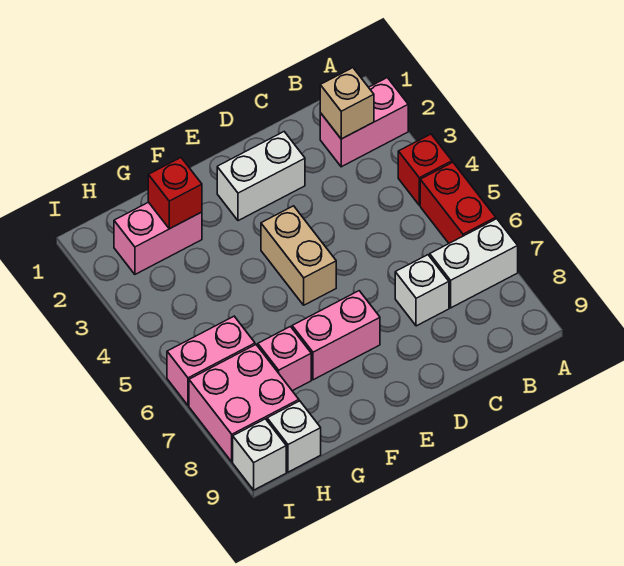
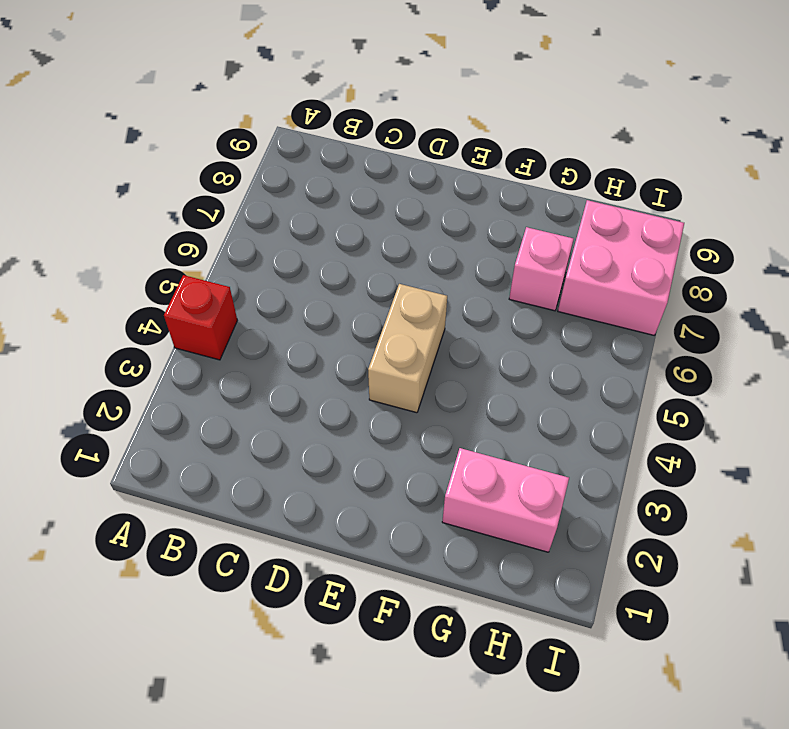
none -> pink brick A2:B2 level 1
none -> red brick A5:A6 level 1
none -> white brick A7:B7 level 1

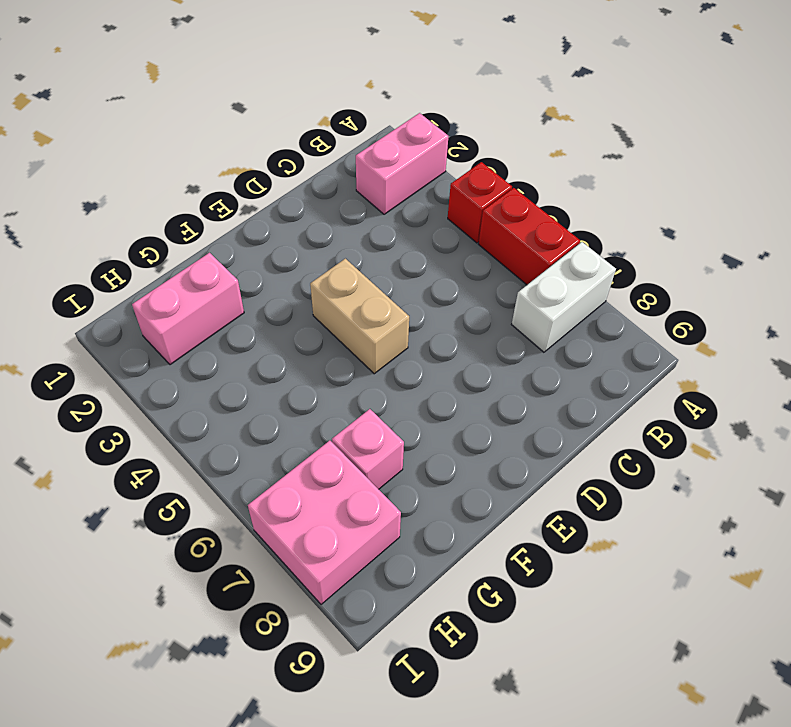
none -> white brick C7 level 1
none -> white brick D2:E2 level 1
none -> pink brick E7:F7 level 1

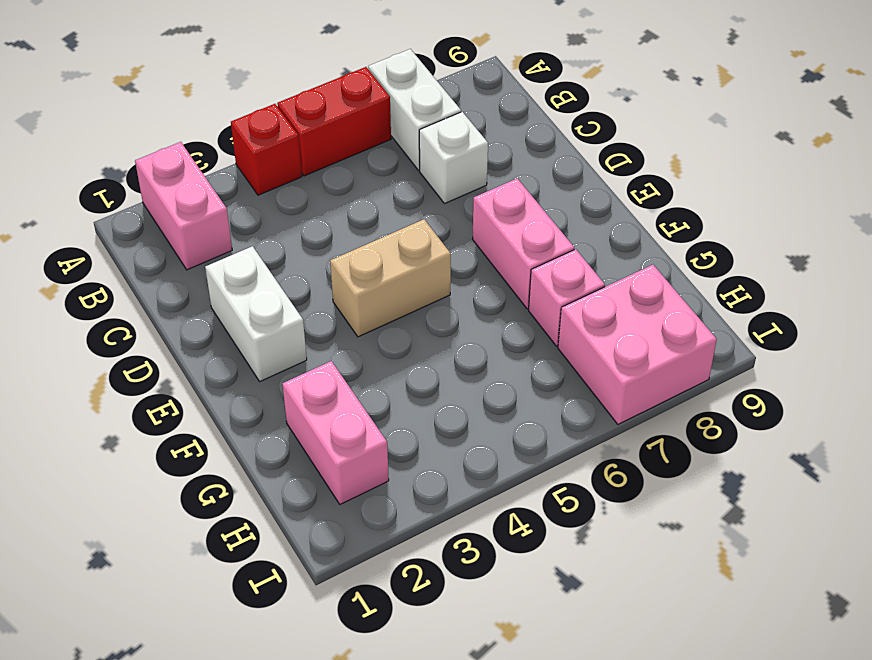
none -> pink brick H6:I6 level 1
none -> white brick H9 level 1
none -> white brick I9 level 1

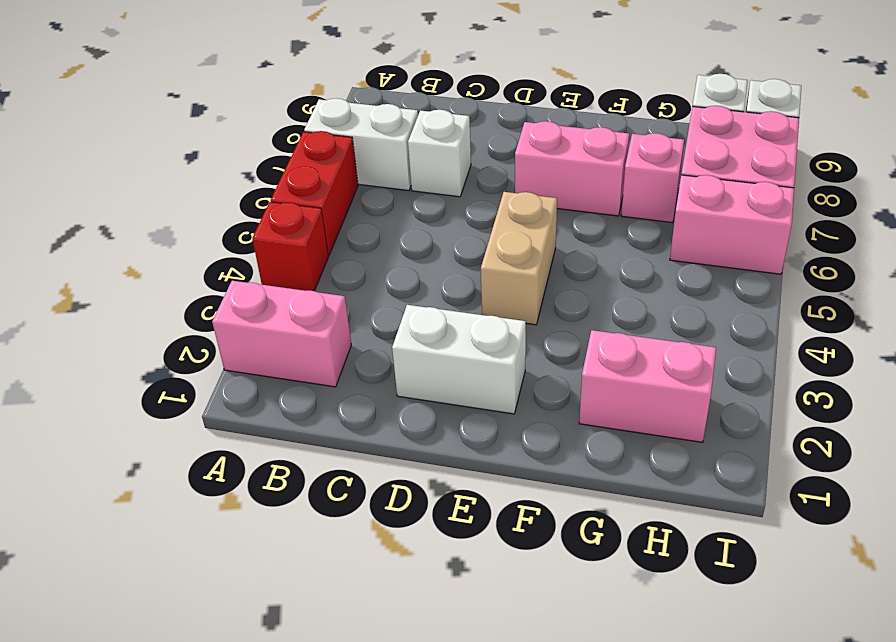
none -> tan brick B2 level 2
none -> red brick G2 level 2

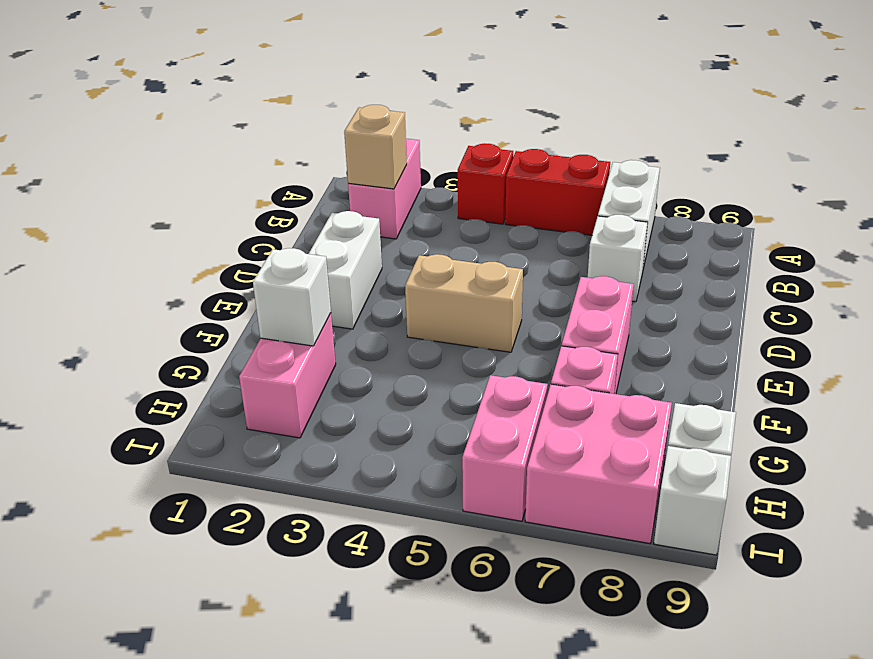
white brick G2 level 2 -> red brick G2 level 2

